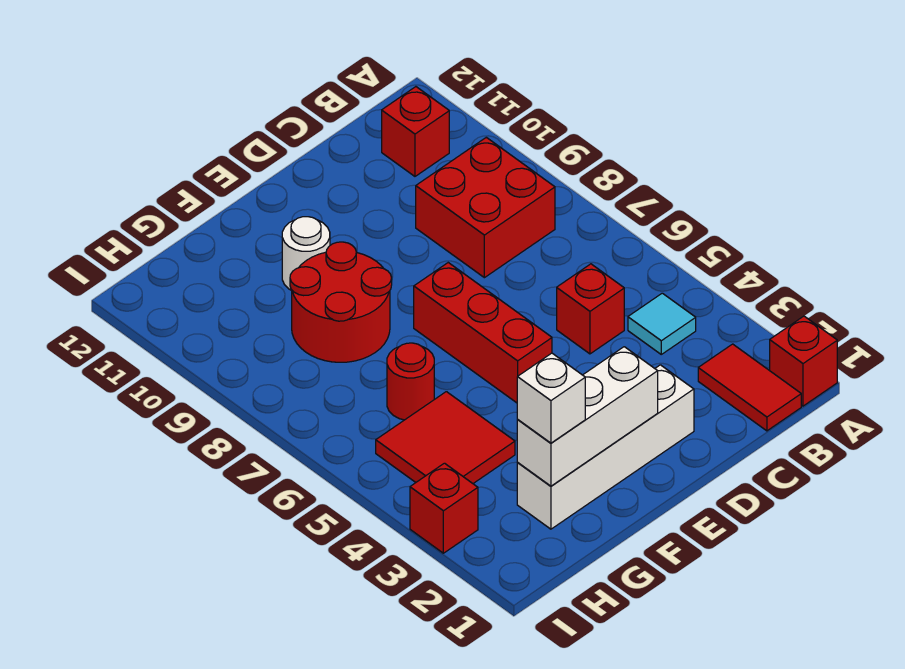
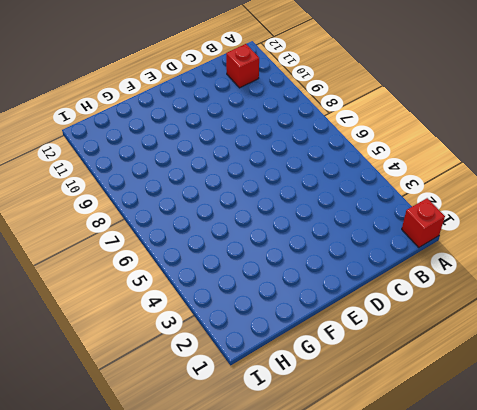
none -> red tile B1:B2 level 1
none -> cyan tile B4 level 1
none -> red brick B8:C9 level 1

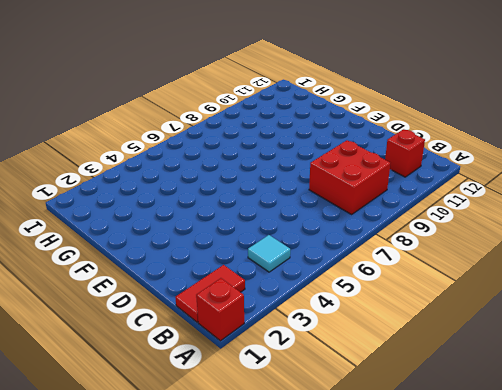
none -> red brick C5 level 1
none -> white brick D2:G2 level 1
none -> red brick E5:E7 level 1

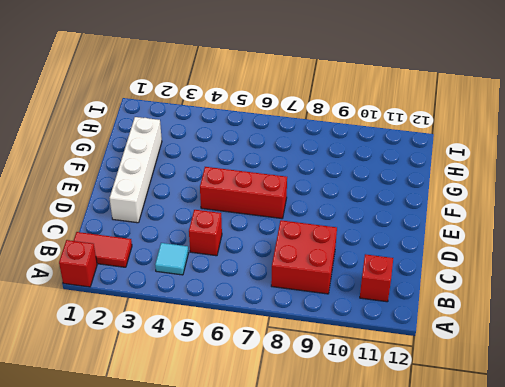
none -> red round brick F8:G9 level 1
none -> white round brick F10 level 1
none -> red tile G4:H5 level 1

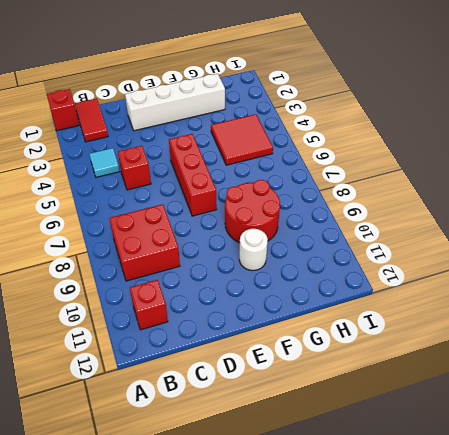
none -> red round brick G6 level 1
none -> red brick I3 level 1
none -> white brick E2:G2 level 2

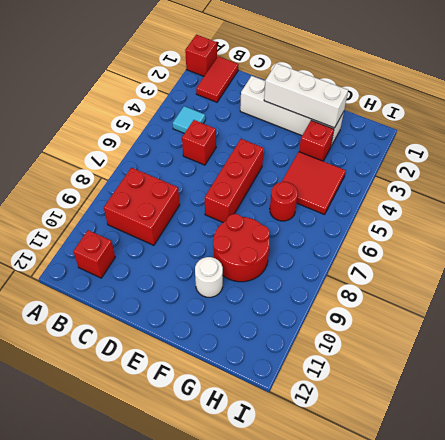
red brick G3 level 1 -> red brick I3 level 1
none -> white brick G2 level 3

